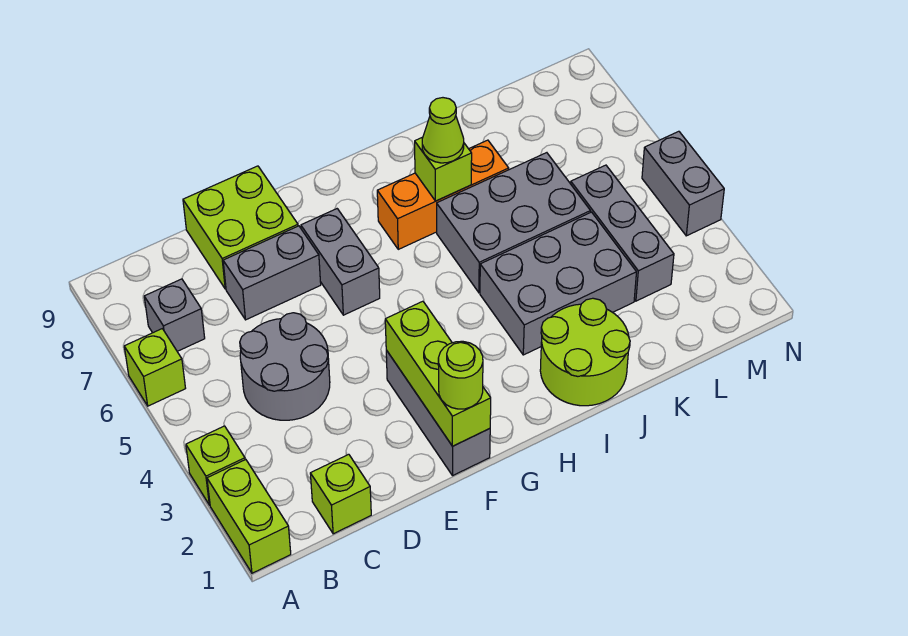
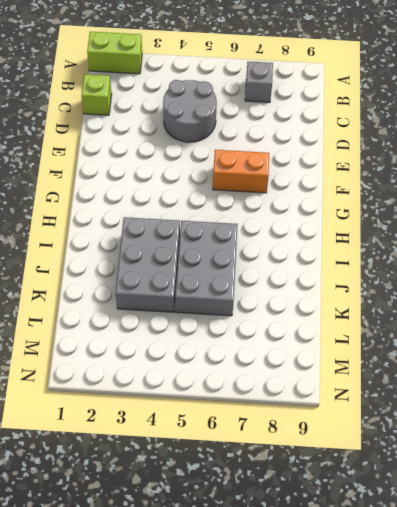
orange brick F6:F7 level 1 -> grey brick F6:F7 level 1
none -> lime brick A3 level 1
none -> lime brick A6 level 1
none -> grey brick D7:E7 level 1

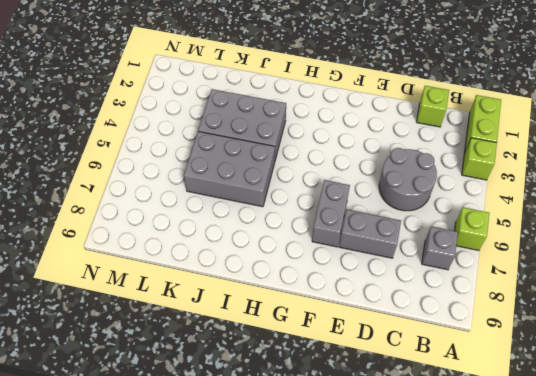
none -> lime brick D8:E9 level 1
none -> grey brick F1:F3 level 1
none -> orange brick H7:J7 level 1

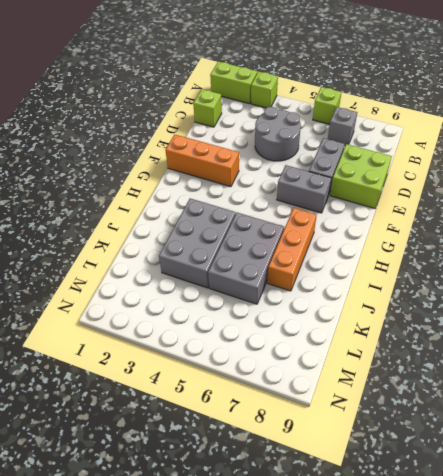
orange brick F1:F3 level 1 -> grey brick F1:F3 level 1
none -> lime round brick I1:J2 level 1
none -> grey brick L3:L5 level 1
none -> grey brick N4:N5 level 1

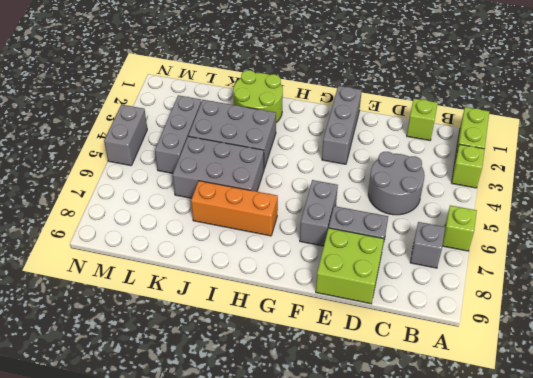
none -> lime brick F1:F3 level 2
none -> lime brick I7 level 2
none -> lime round brick F1 level 3

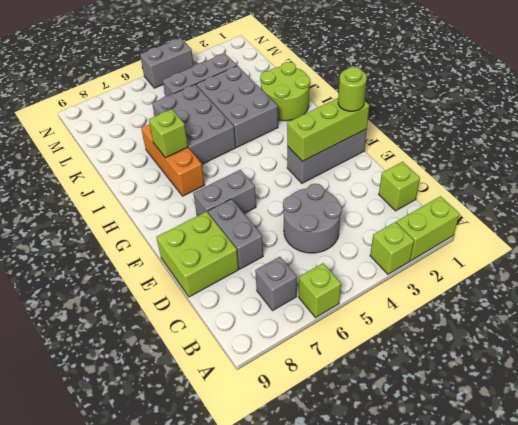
none -> lime cone I7 level 3

